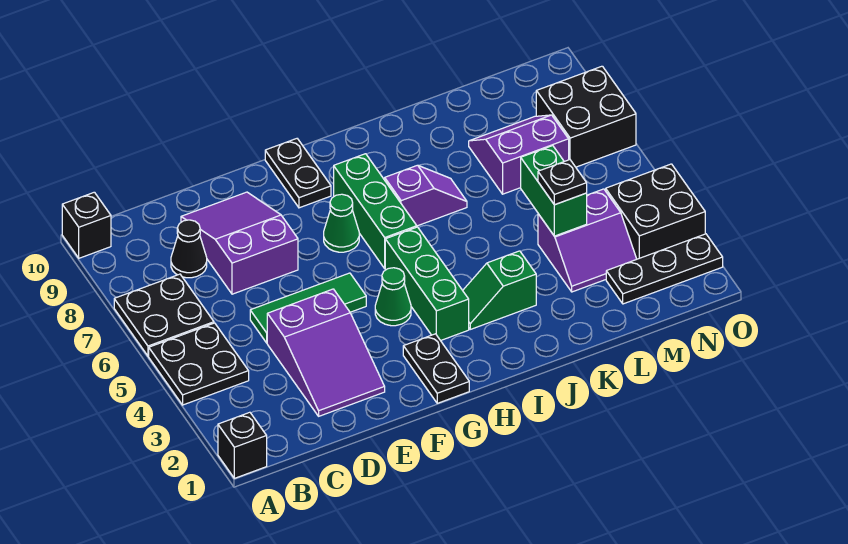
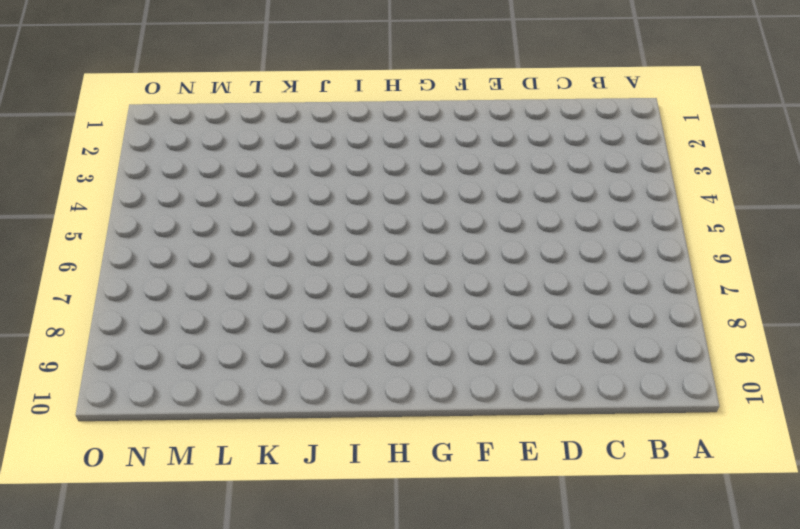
none -> black brick A1 level 1
none -> black plate A4:B5 level 1
none -> black plate A6:B7 level 1

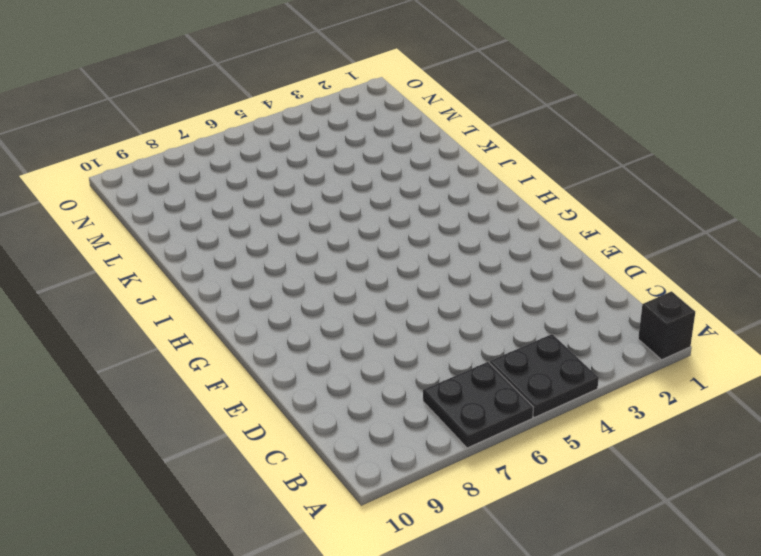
none -> black brick A10 level 1
none -> black cone C8 level 1
none -> purple slope D2:E4 level 1 top 4

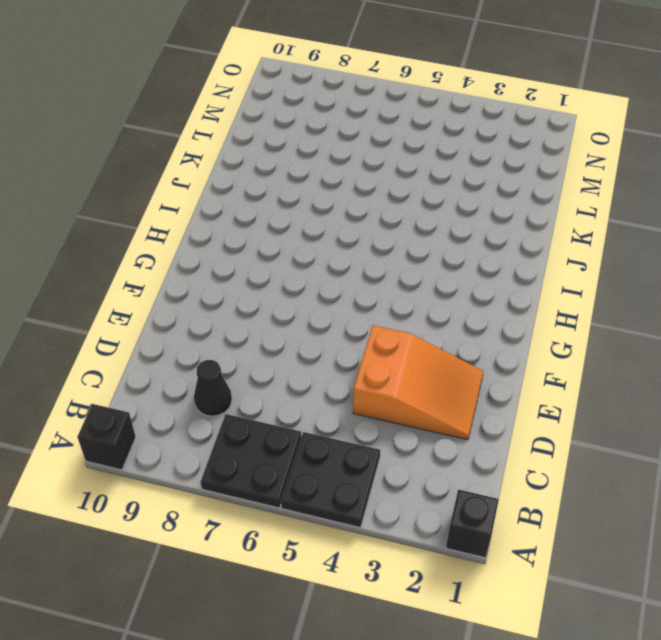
orange slope D2:E4 level 1 top 4 -> purple slope D2:E4 level 1 top 4
none -> green tile D5:F5 level 1
none -> purple slope D7:E9 level 1 top 7
none -> black plate G1:G2 level 1

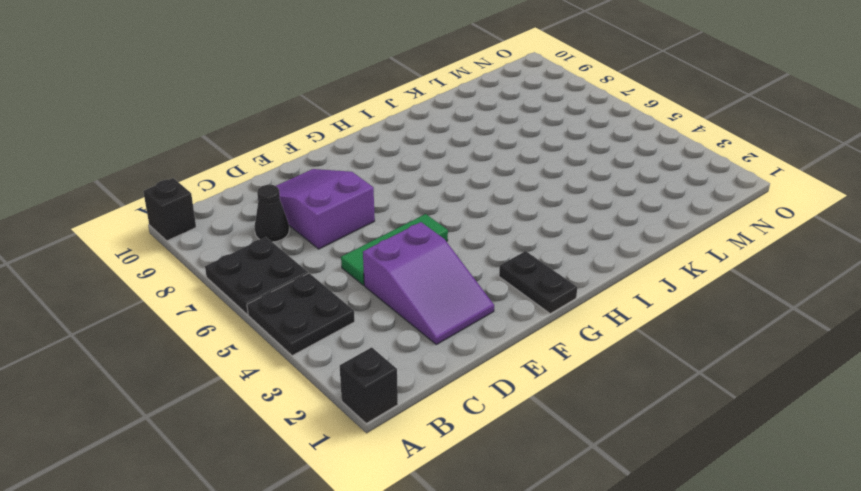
none -> green cone G4 level 1
none -> green cone G7 level 1
none -> black plate G9:G10 level 1

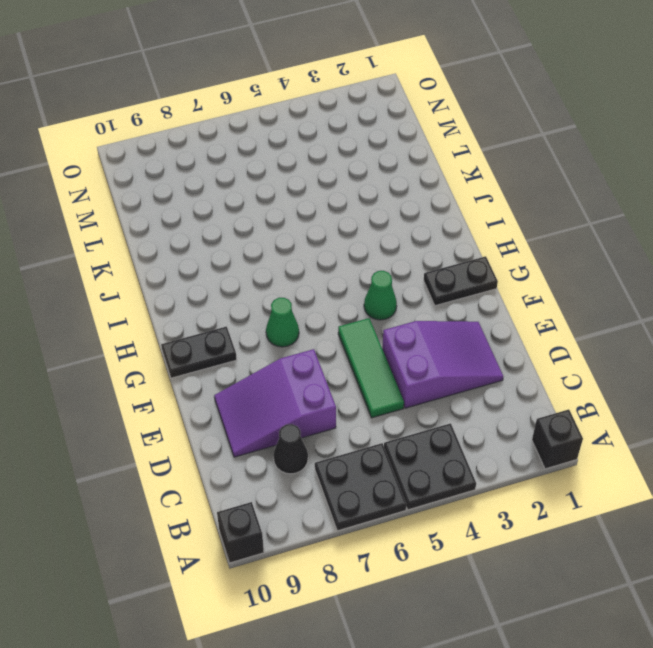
none -> green brick H3:H5 level 1
none -> green brick H6:H8 level 1
none -> green slope I3:J3 level 1 top J

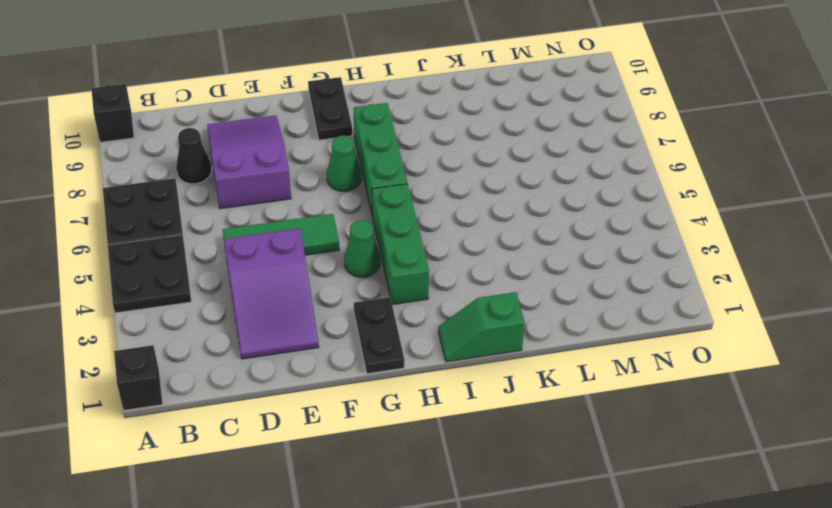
green slope I1:J1 level 1 top J -> green slope I3:J3 level 1 top J
none -> purple slope I7:J7 level 1 top I
none -> purple slope L3:M4 level 1 top 4
none -> purple slope L7:M8 level 1 top 7

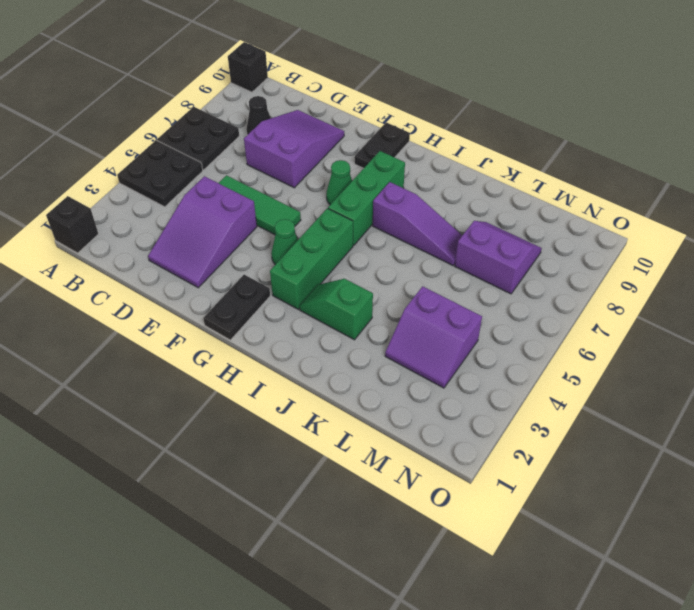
purple slope I7:K7 level 1 top I -> purple slope I7:J7 level 1 top I
none -> black plate M2:O2 level 1
none -> black brick N3:O4 level 1
none -> black brick N7:O8 level 1

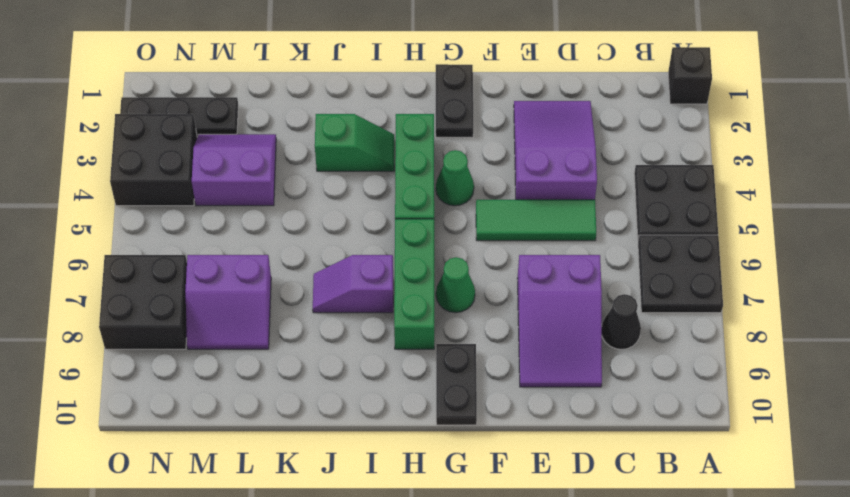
none -> black brick A10 level 1
none -> green brick L4:L5 level 2
none -> black plate L4 level 3

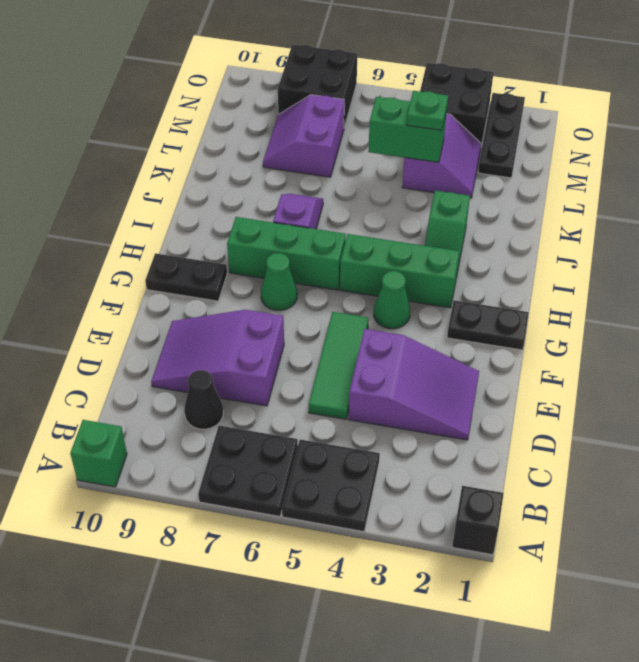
green brick A10 level 1 -> black brick A10 level 1
green plate L4 level 3 -> black plate L4 level 3

